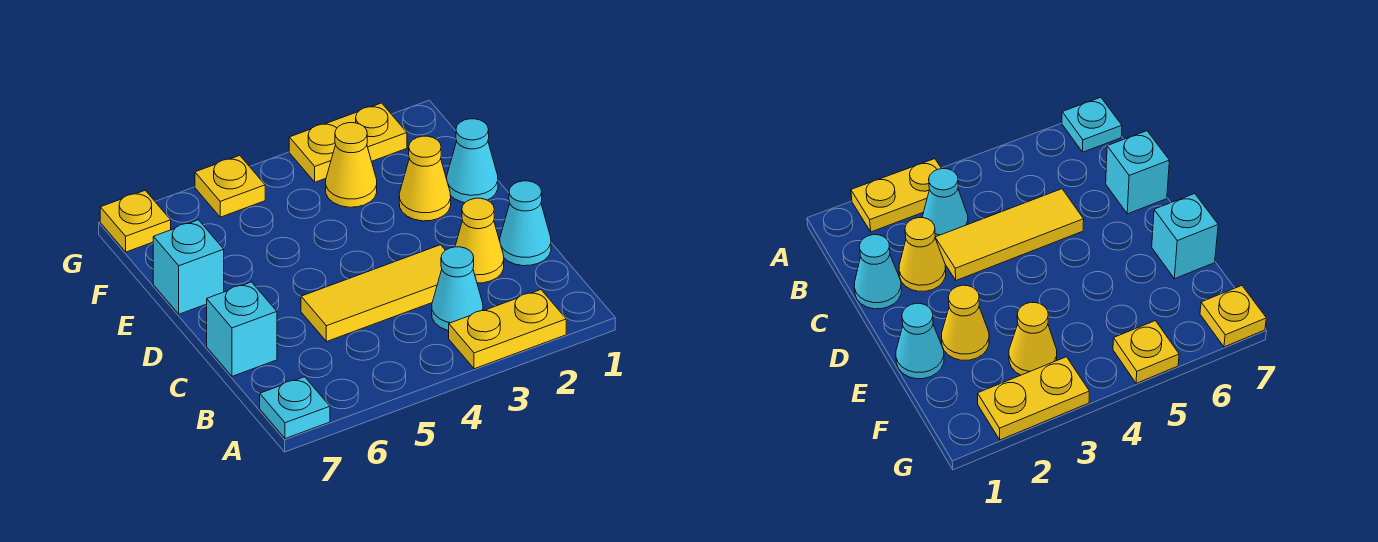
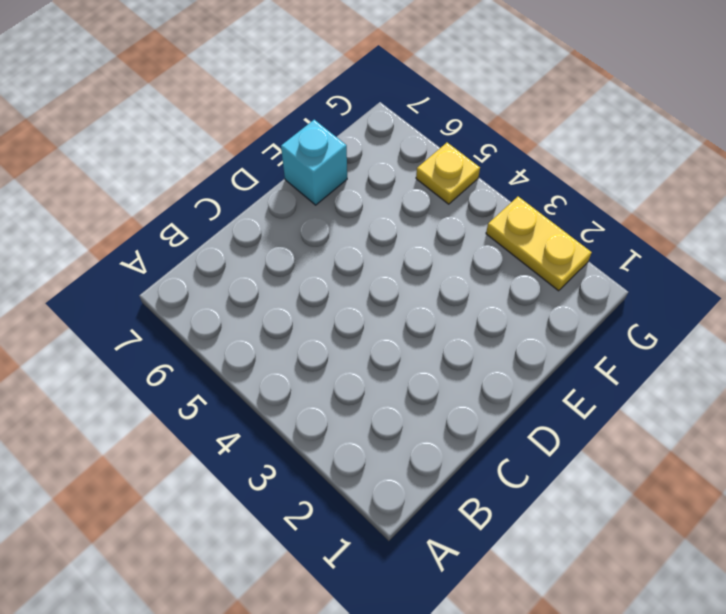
none -> yellow plate A2:A3 level 1
none -> cyan plate A7 level 1
none -> cyan cone B3 level 1

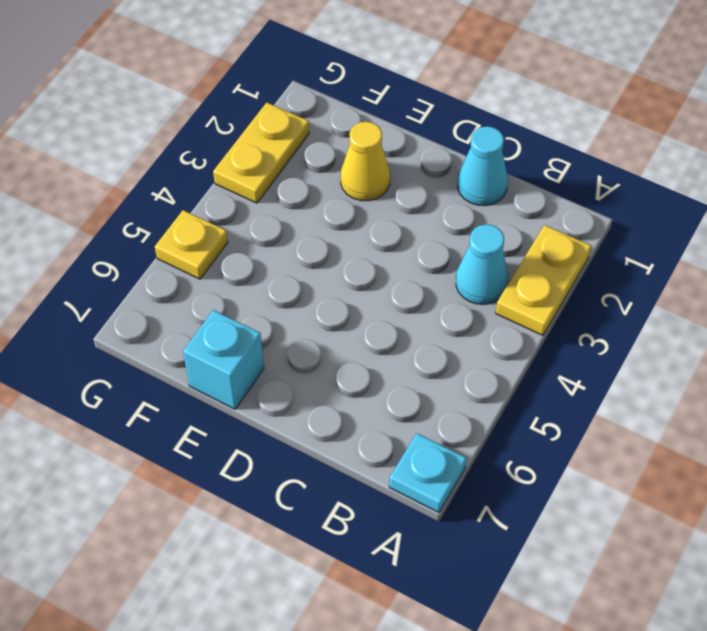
none -> yellow cone C2 level 1
none -> yellow tile C3:C5 level 1
none -> cyan brick C7 level 1

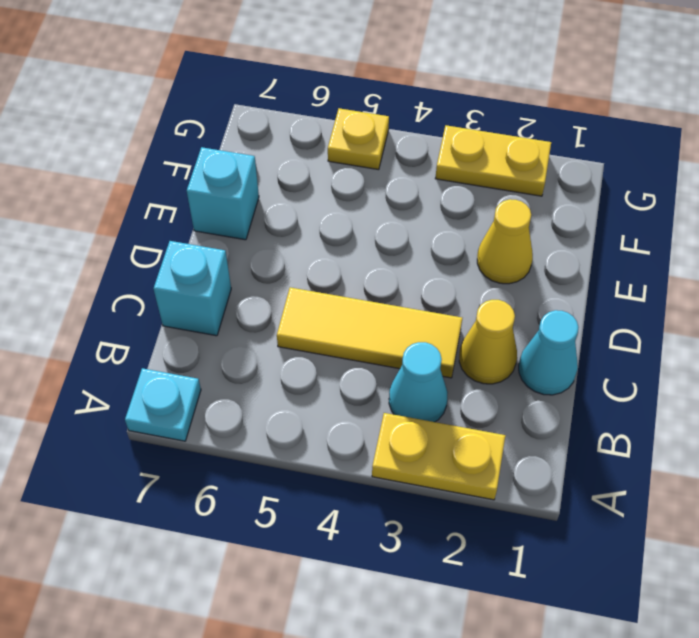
none -> cyan cone E1 level 1
none -> yellow cone F3 level 1
none -> yellow plate G7 level 1

